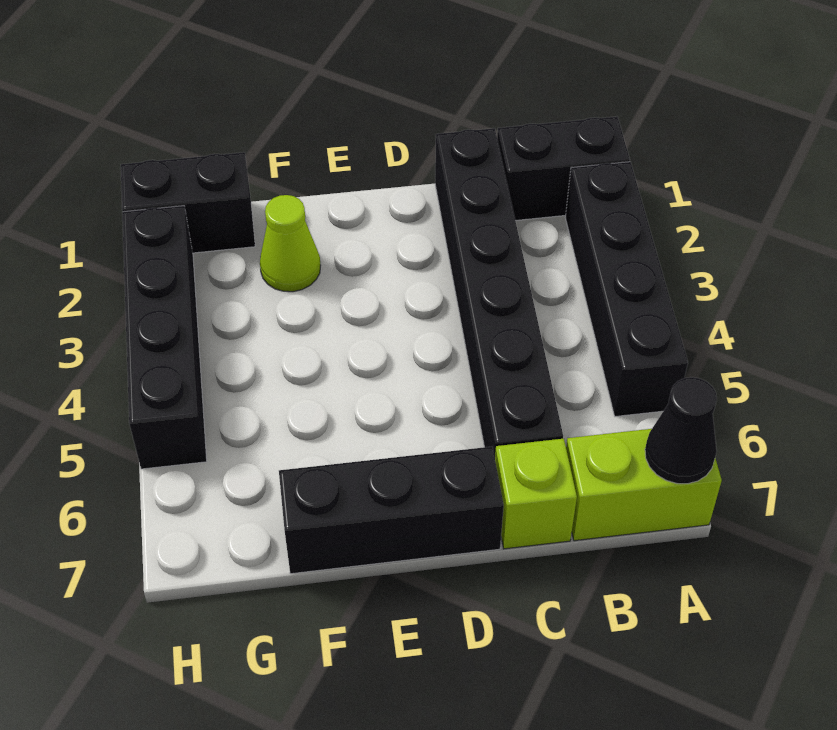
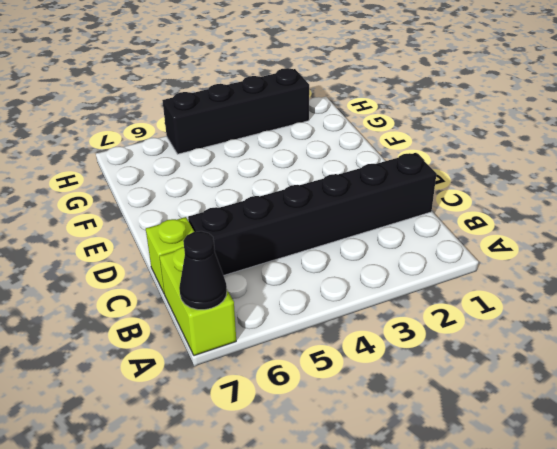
none -> black brick A1:B1 level 1
none -> black brick A2:A5 level 1

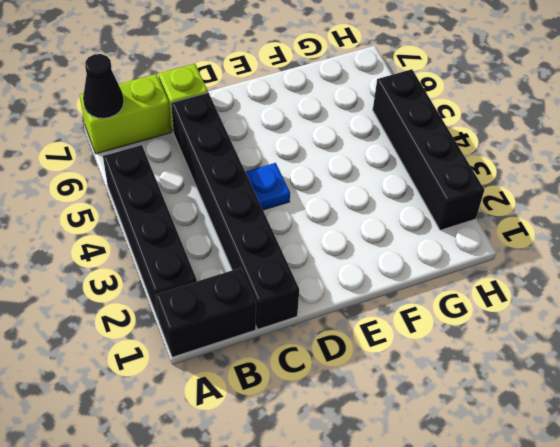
blue plate D4 level 1 -> none
none -> black brick D7:F7 level 1
none -> lime cone F2 level 1

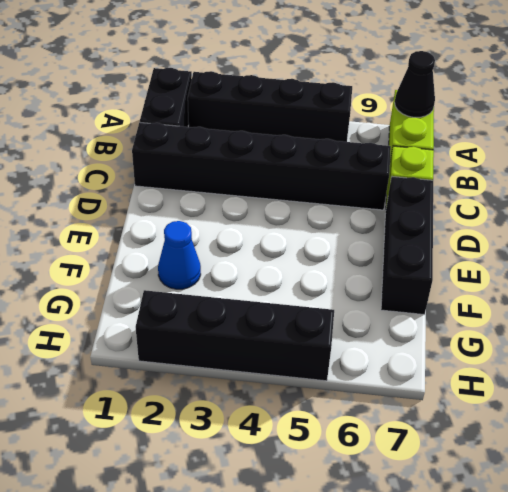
blue cone F2 level 1 -> lime cone F2 level 1
none -> black brick G1:H1 level 1

